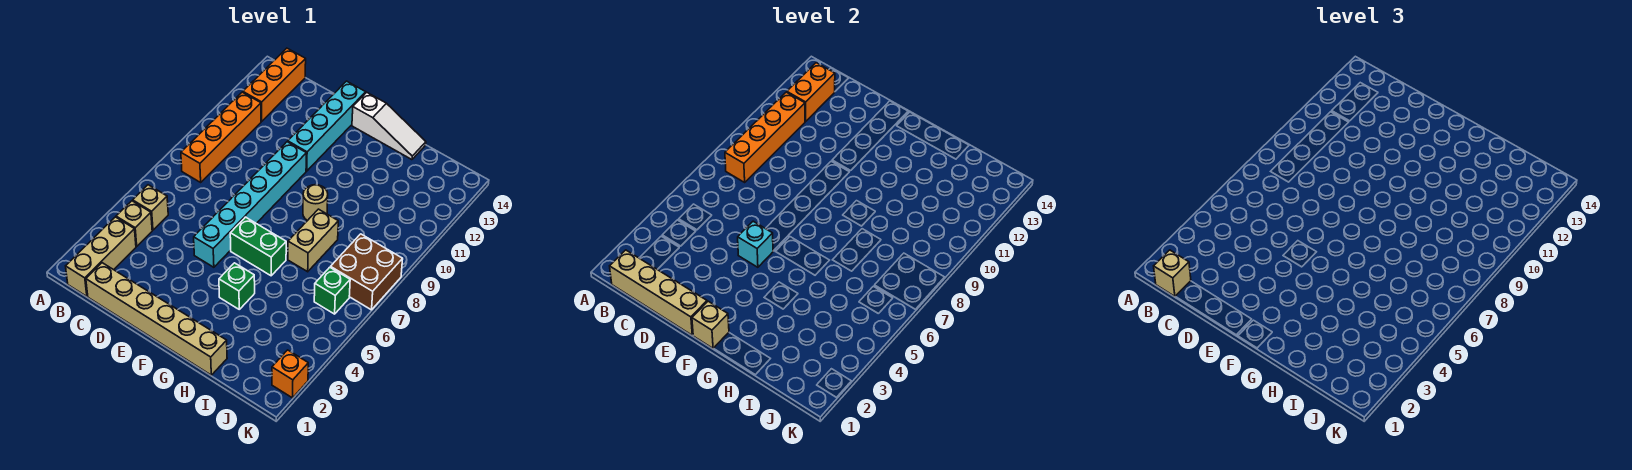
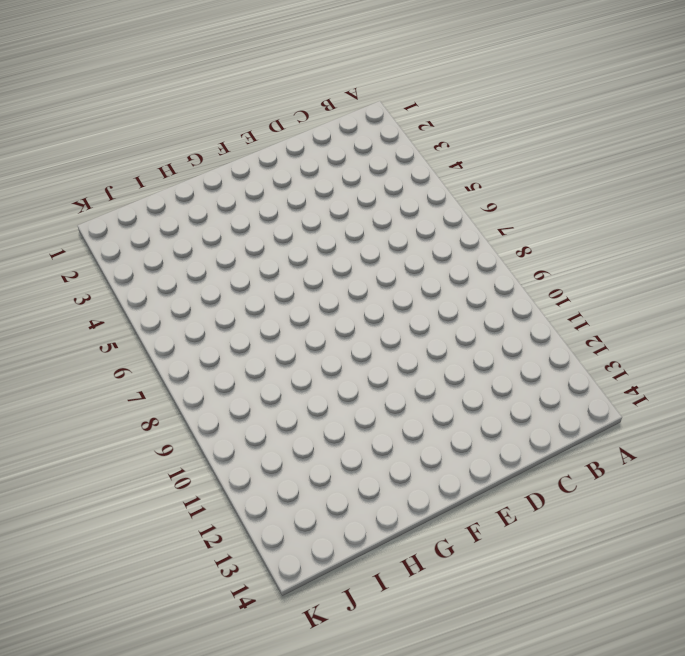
none -> tan brick B1:B3 level 1
none -> tan brick B4 level 1
none -> tan brick B5 level 1

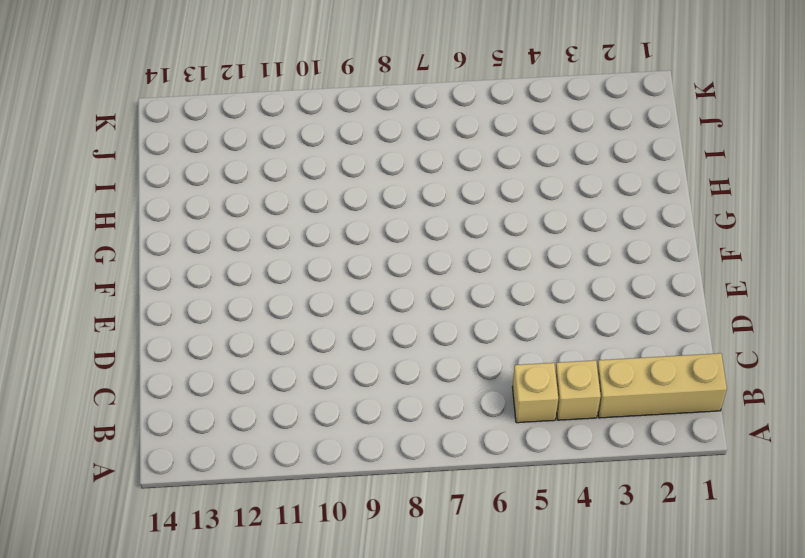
none -> orange brick B8:B11 level 1
none -> orange brick B12:B14 level 1
none -> tan brick C1:H1 level 1

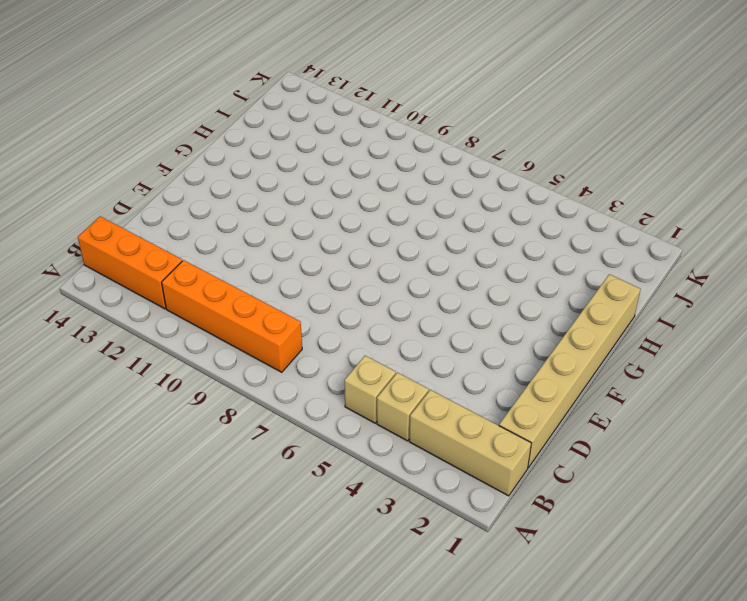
none -> cyan brick E5:E10 level 1
none -> cyan brick E11:E14 level 1
none -> green brick F6:G6 level 1

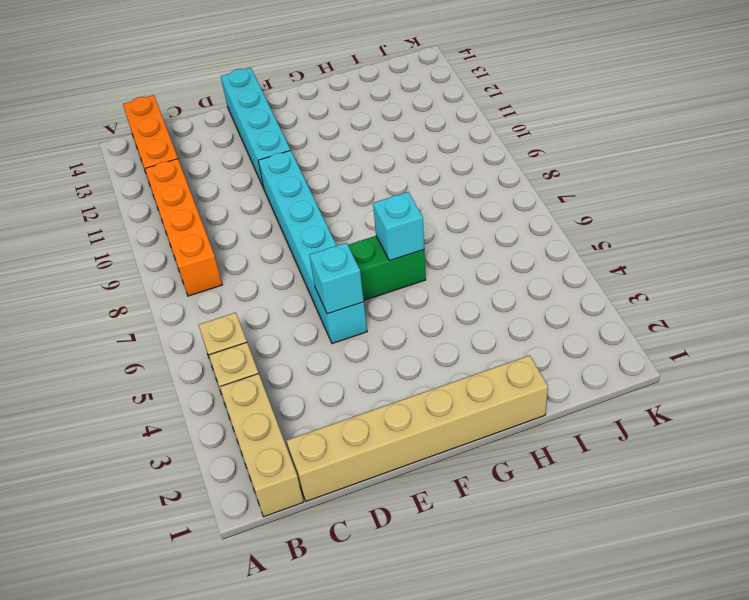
cyan brick G6 level 2 -> none
none -> white slope F14:H14 level 1 top F
none -> green brick G4 level 1
none -> tan round brick G9 level 1

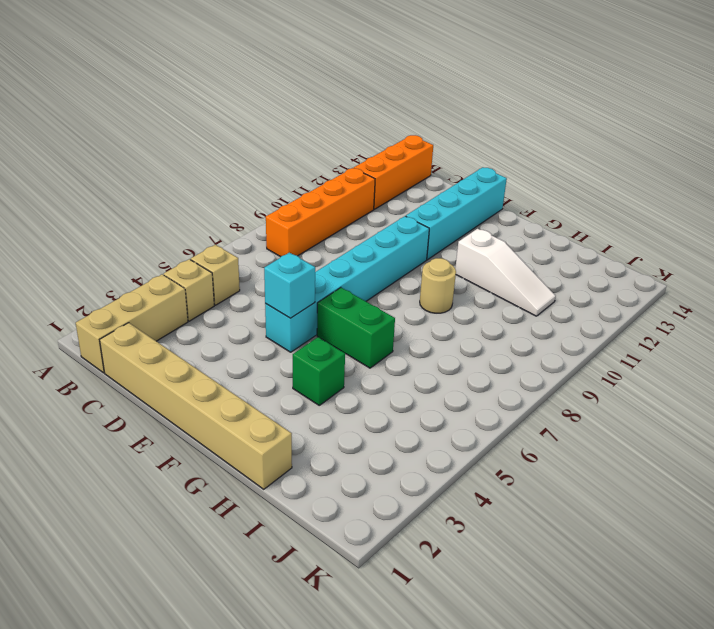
white slope G11:I11 level 1 top G -> white slope F14:H14 level 1 top F
none -> tan brick H7:H8 level 1
none -> green brick J6 level 1
none -> brown brick J7:K8 level 1

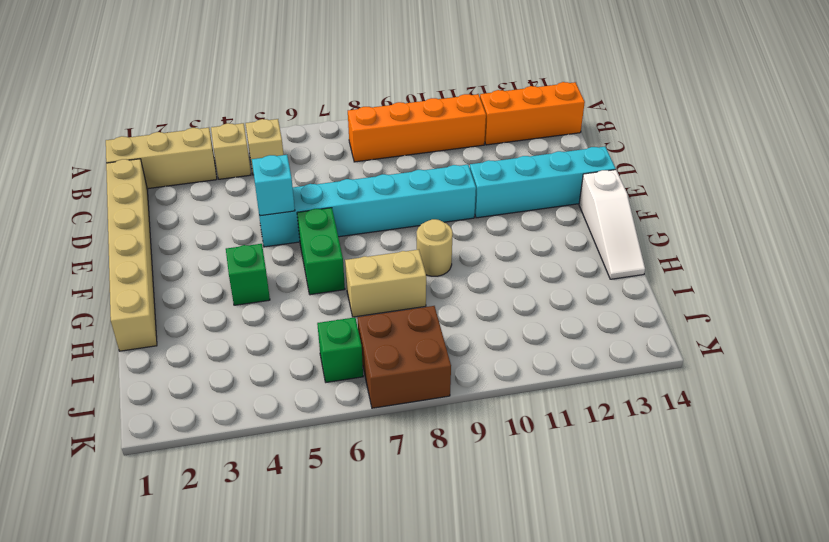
none -> orange brick K2 level 1
none -> tan brick B1:E1 level 2
none -> orange brick B8:B11 level 2

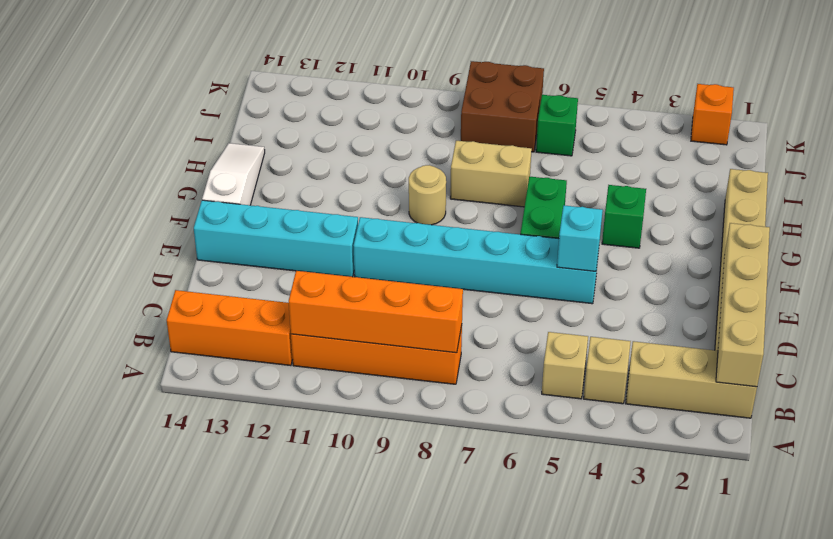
none -> orange brick B12:B13 level 2
none -> tan brick F1 level 2
none -> tan brick B1 level 3

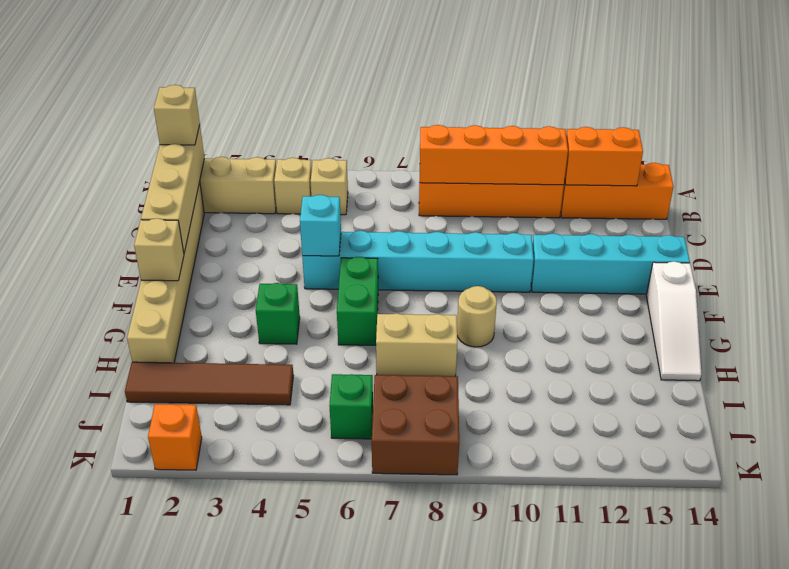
brown tile I1:I4 level 1 -> none

